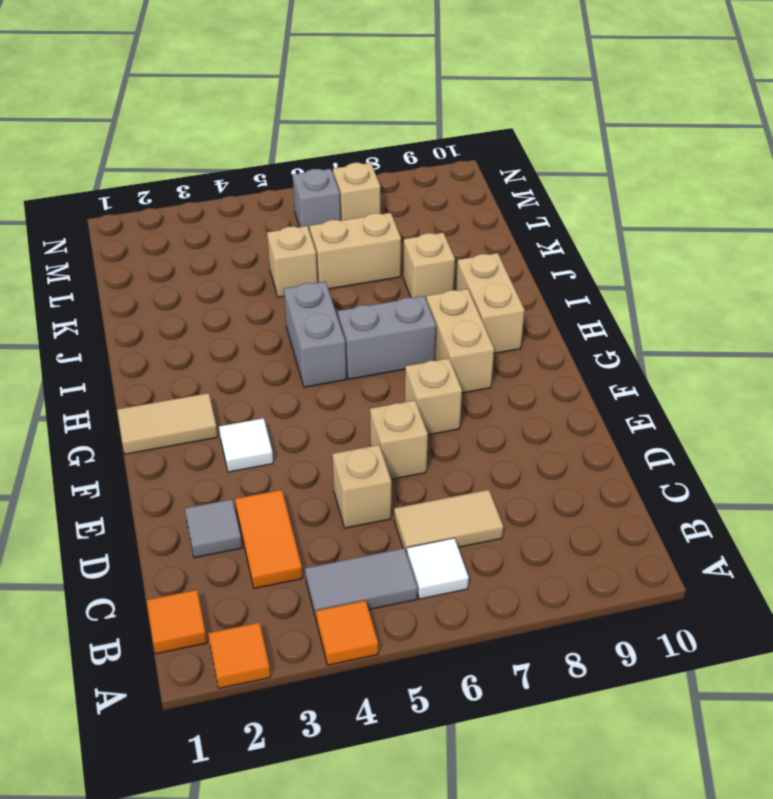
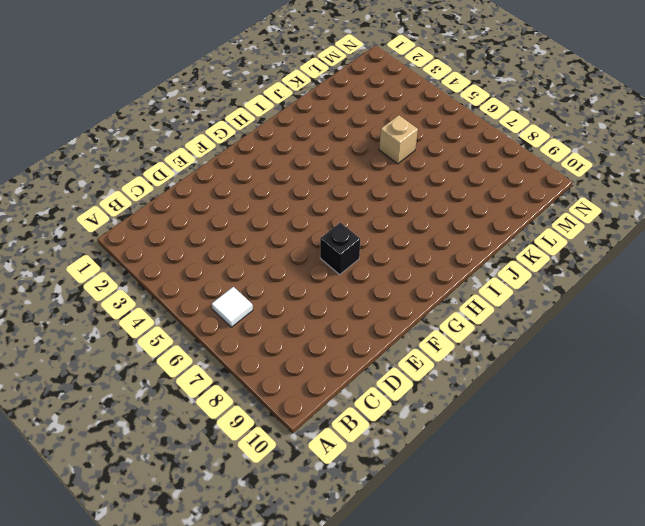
black brick F7 level 1 -> tan brick F7 level 1
none -> orange tile A2 level 1
none -> orange tile A4 level 1
none -> orange tile B1 level 1

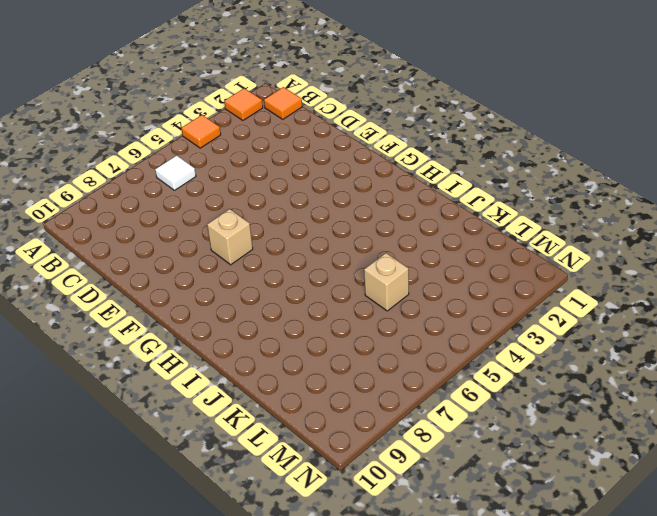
none -> grey tile B4:B5 level 1
none -> orange tile C3:D3 level 1
none -> tan tile C6:C7 level 1

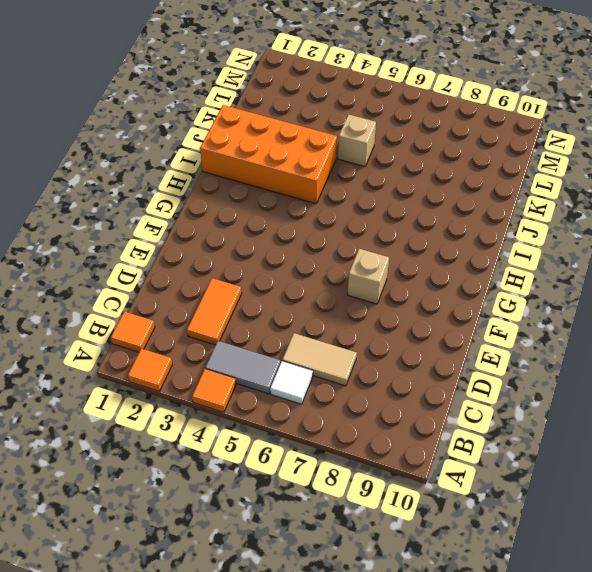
orange brick I1:J4 level 1 -> none
none -> grey tile D2 level 1
none -> tan brick D5 level 1
none -> tan brick E6 level 1

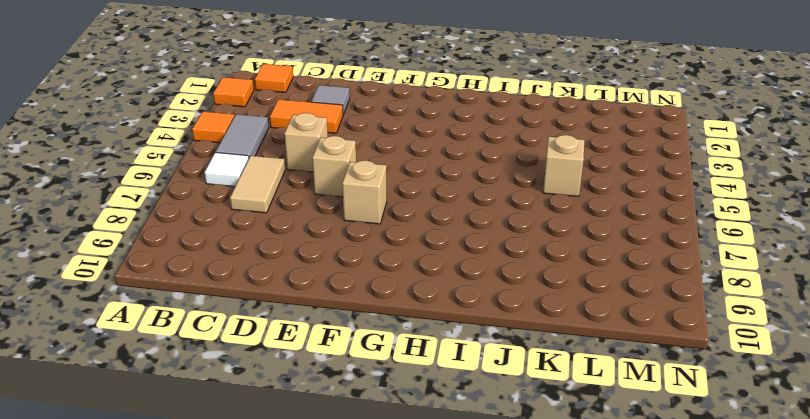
none -> white tile F3 level 1
none -> tan tile G1:G2 level 1
none -> tan brick G8:H8 level 1

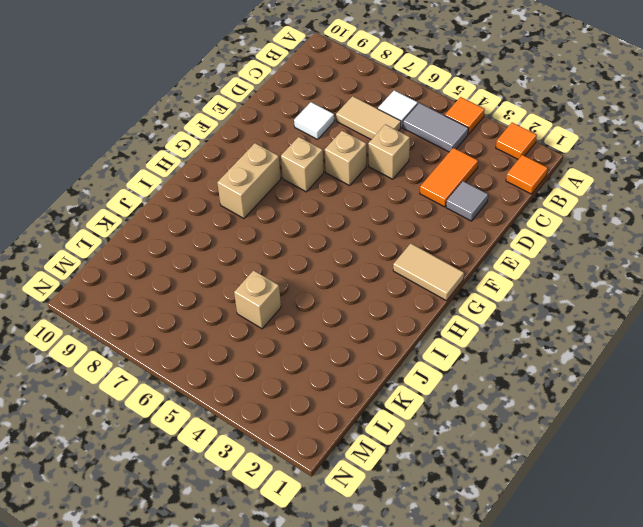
white tile D8 level 1 -> white tile F3 level 1
none -> grey brick H5:I5 level 1
none -> grey brick H6:H7 level 1
none -> tan brick H9:I9 level 1

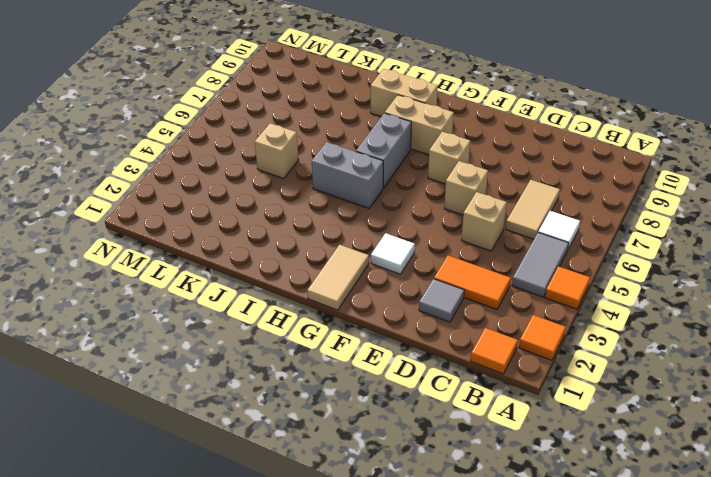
none -> tan brick J8 level 1
none -> tan brick K6:K7 level 1
none -> grey brick M6 level 1

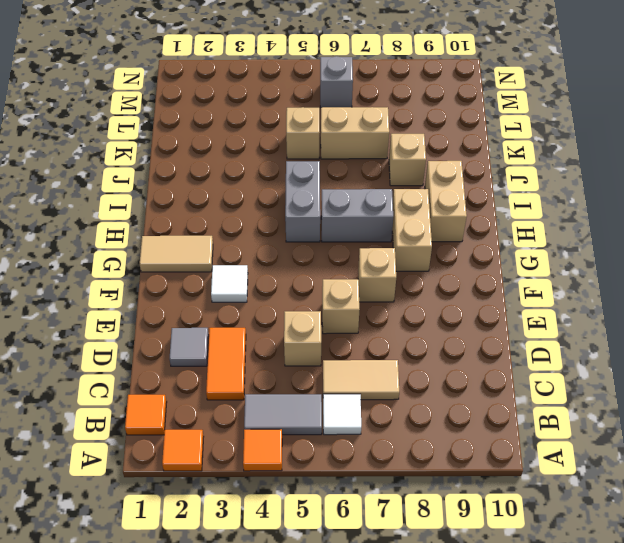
none -> tan brick M7 level 1

